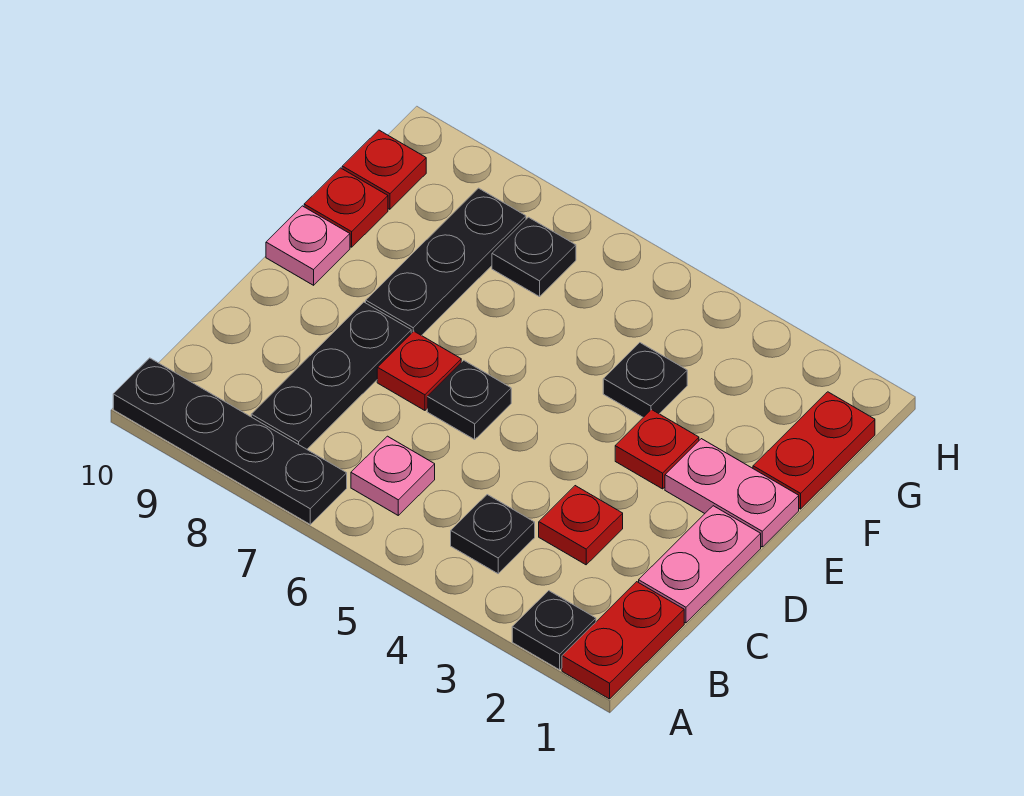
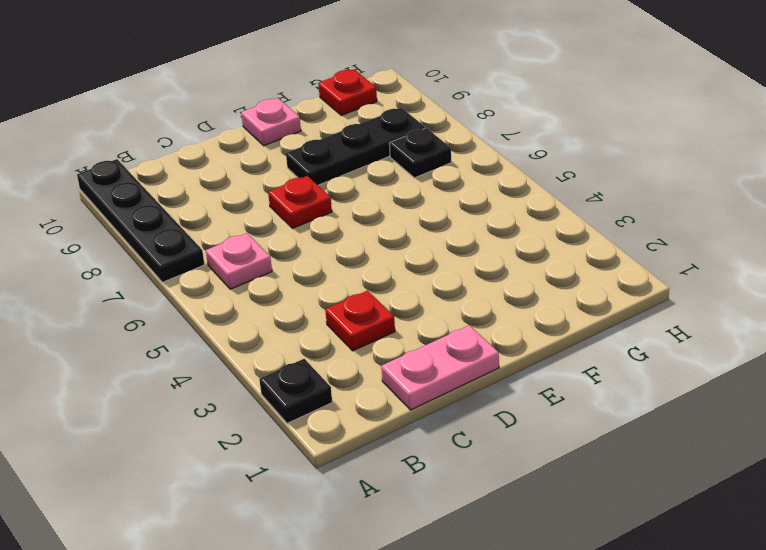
none -> red plate A1:B1 level 1
none -> black plate B4 level 1
none -> black plate B8:D8 level 1

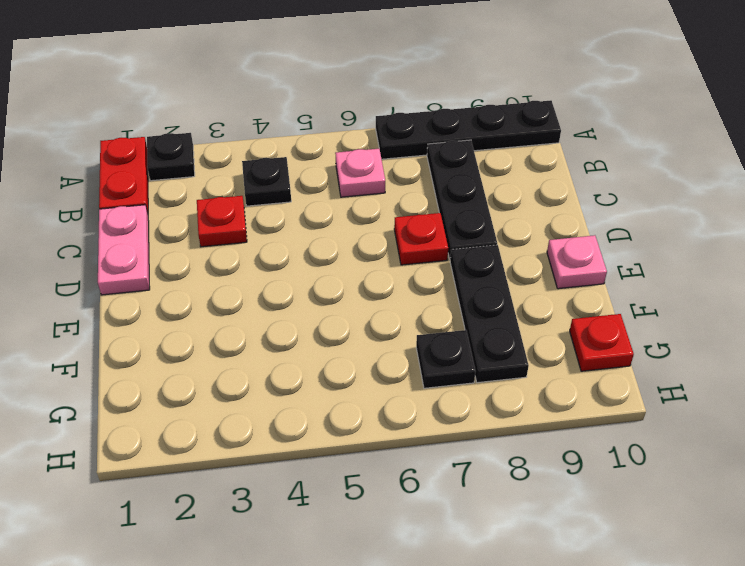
none -> black plate D6 level 1
none -> pink plate E1:E2 level 1
none -> red plate E3 level 1

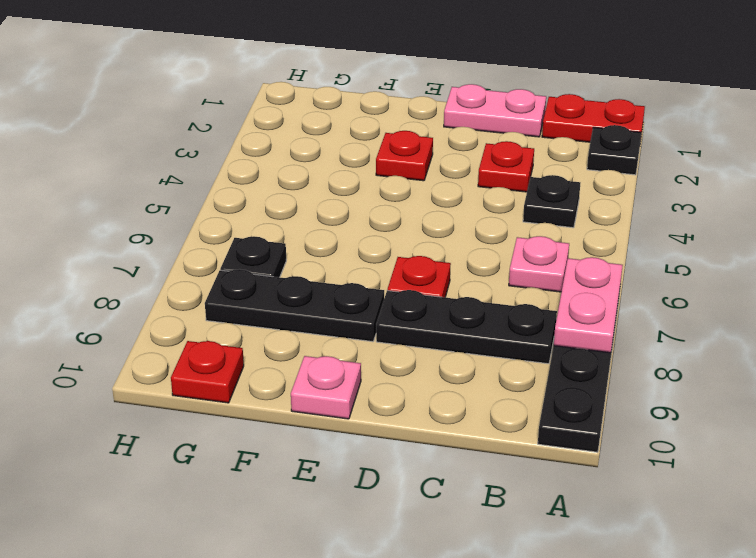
pink plate A7:A8 level 2 -> pink plate E1:E2 level 1
none -> black plate D6 level 1
none -> red plate F1:G1 level 1
none -> black plate F4 level 1

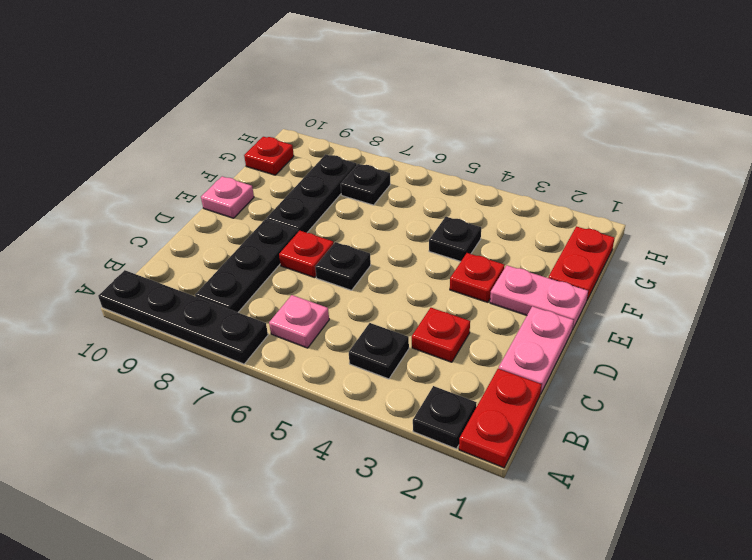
none -> red plate F10 level 1

